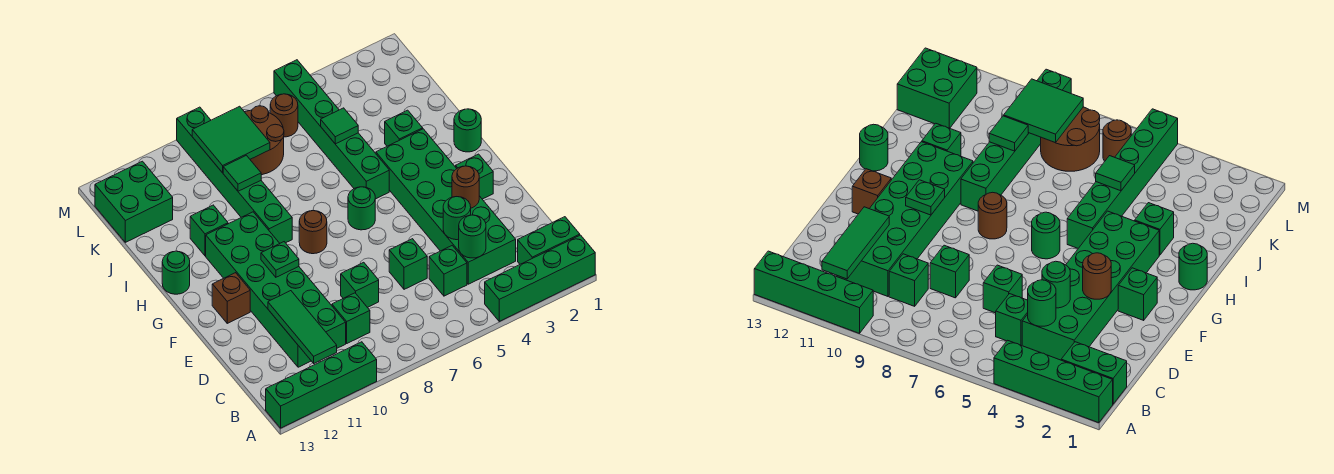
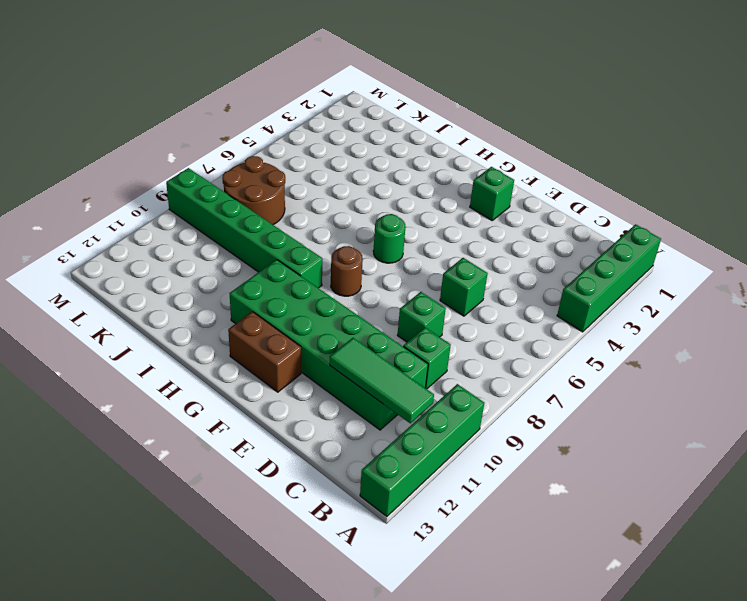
brown brick F12:G12 level 1 -> brown brick F12 level 1
none -> green brick B1:B2 level 1
none -> green brick C3:H4 level 1
none -> green brick C5 level 1
none -> green round brick H1 level 1

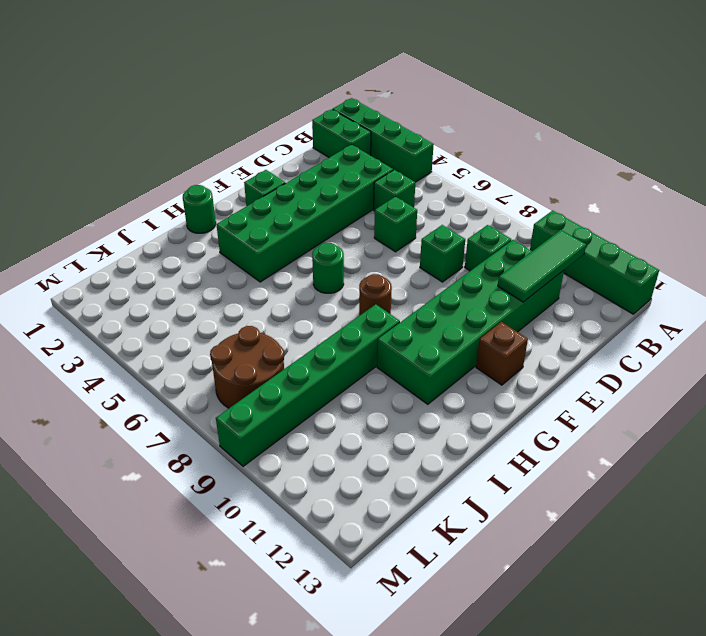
none -> green brick H5:M5 level 1
none -> green round brick H13 level 1
none -> green brick I3 level 1
none -> green brick I11 level 1

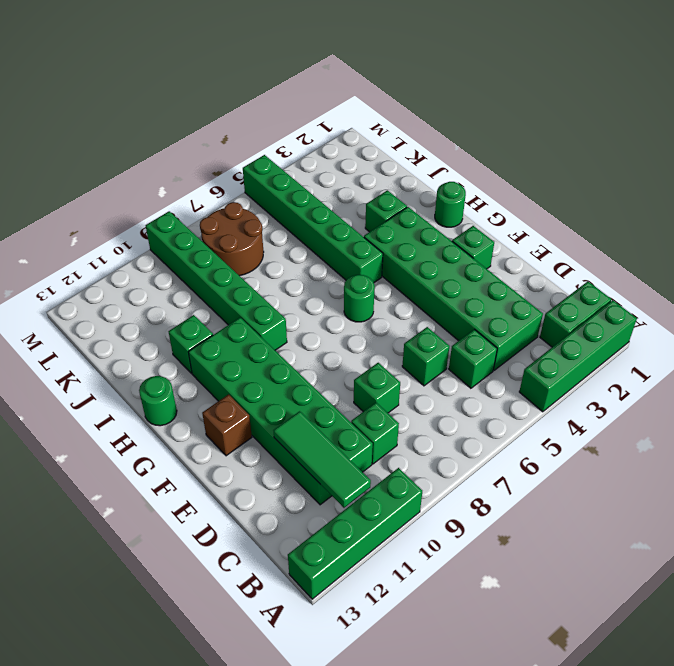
none -> brown round brick G8 level 1
none -> green brick K12:L13 level 1
none -> brown round brick L6 level 1
none -> green round brick C4 level 2

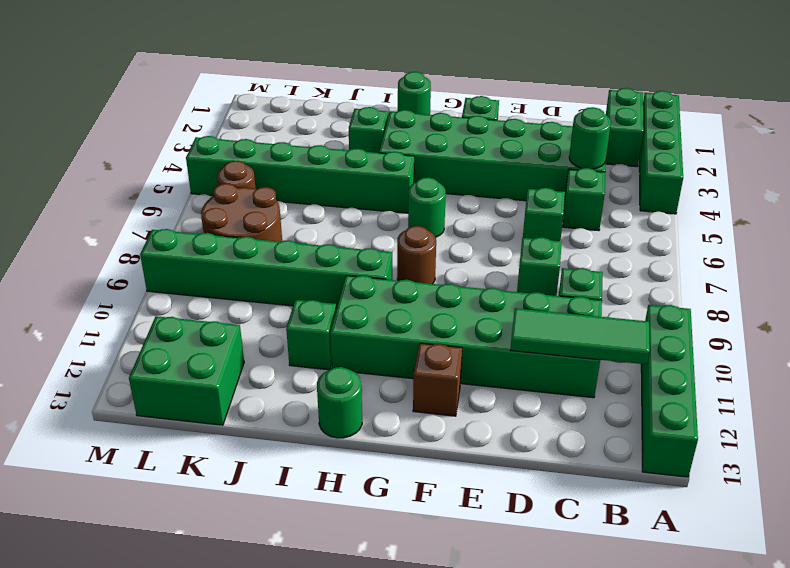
none -> green round brick D4 level 2
none -> brown round brick E3 level 2
none -> green plate F10 level 2
none -> green tile J5 level 2

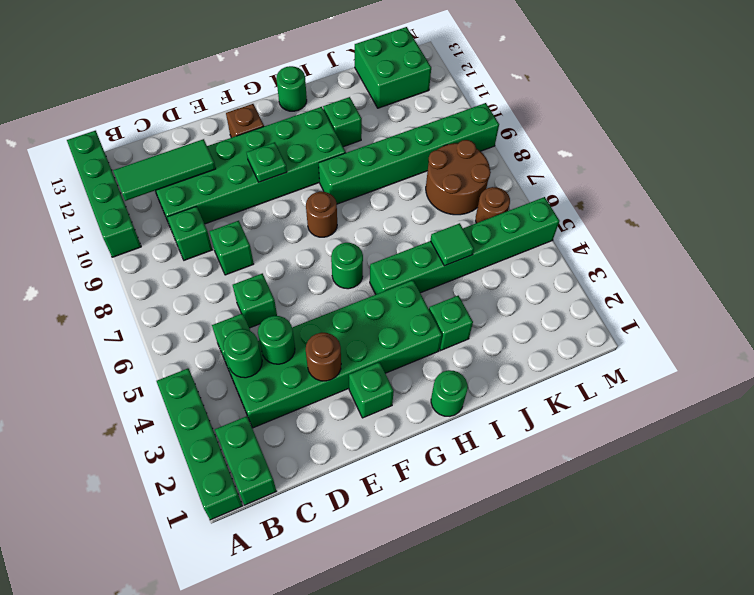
none -> green tile J9 level 2
none -> green tile K8:L9 level 2

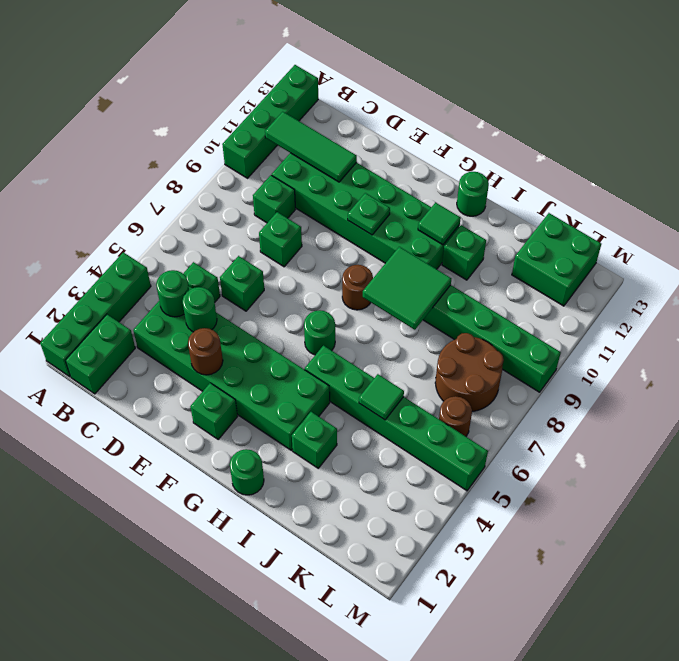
green tile H8:I9 level 2 -> green tile K8:L9 level 2
green tile H11 level 2 -> green tile J9 level 2
none -> brown brick F12 level 1

